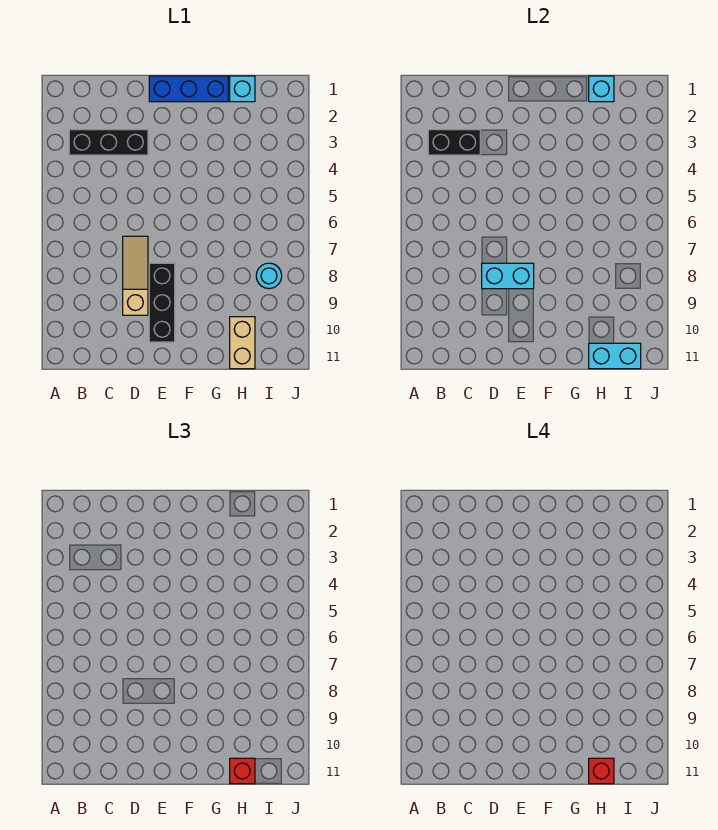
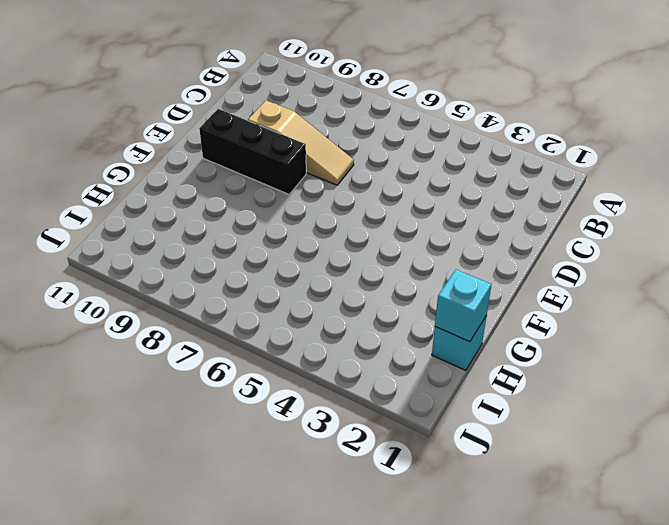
none -> black brick B3:D3 level 1
none -> blue brick E1:G1 level 1
none -> tan brick H10:H11 level 1

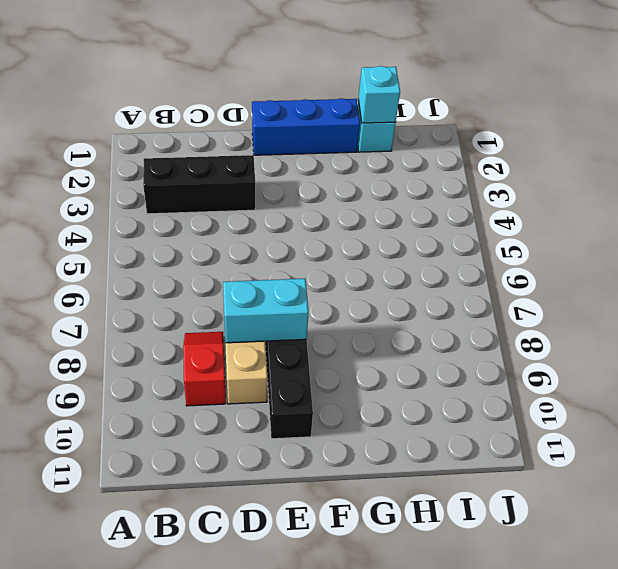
red slope C8:C9 level 1 top 9 -> none
none -> tan brick H10:H11 level 1
none -> cyan round brick I8 level 1
none -> black brick B3:C3 level 2

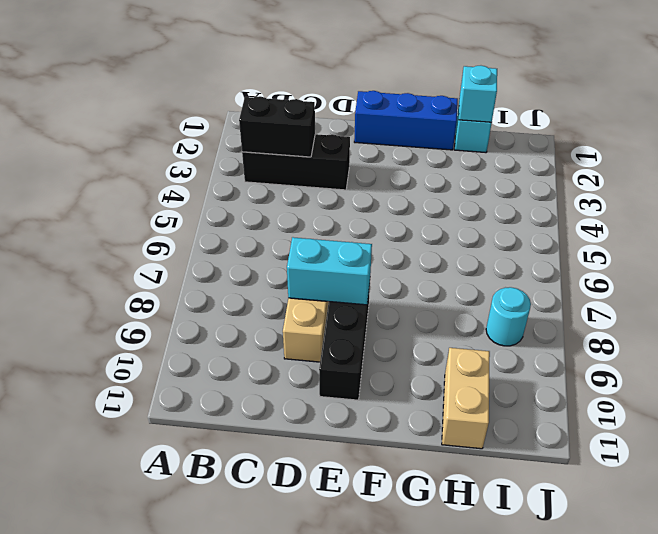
none -> cyan brick H11:I11 level 2
none -> red brick H11 level 3
none -> red brick H11 level 4

